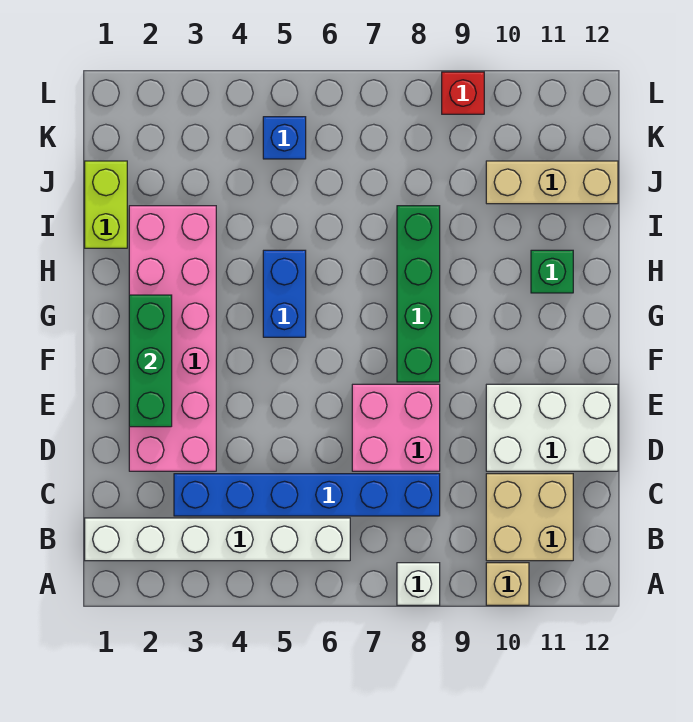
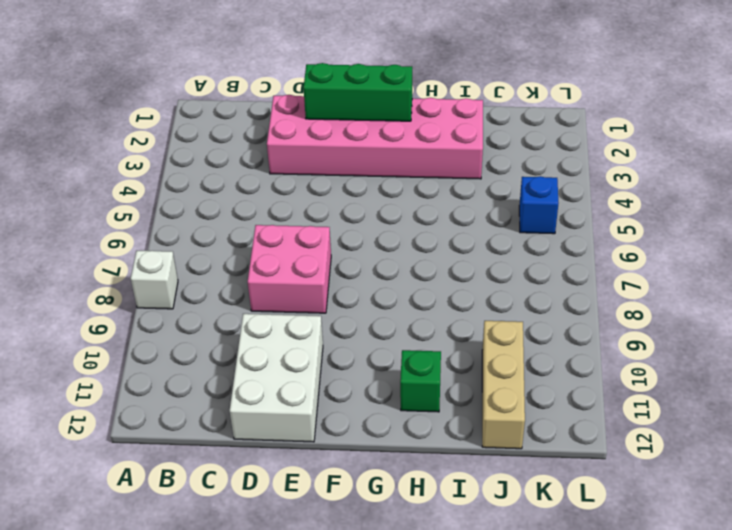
none -> tan brick A10 level 1
none -> white brick B1:B6 level 1
none -> tan brick B10:C11 level 1

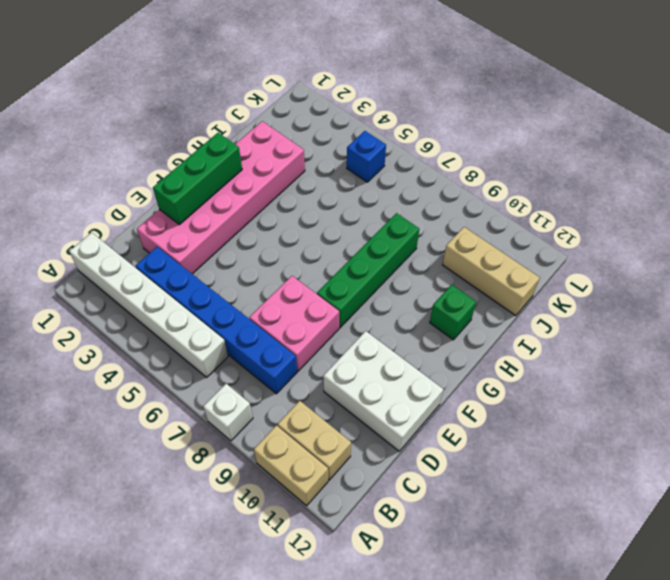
tan brick A10:A11 level 1 -> tan brick A10 level 1
tan brick B10:B11 level 1 -> tan brick B10:C11 level 1
none -> blue brick G5:H5 level 1
none -> lime brick I1:J1 level 1
none -> red brick L9 level 1

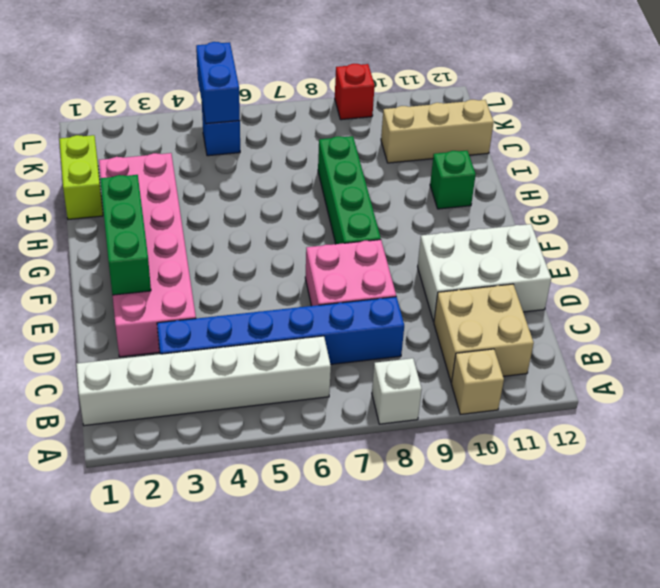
blue brick K5:L5 level 2 -> blue brick G5:H5 level 1

